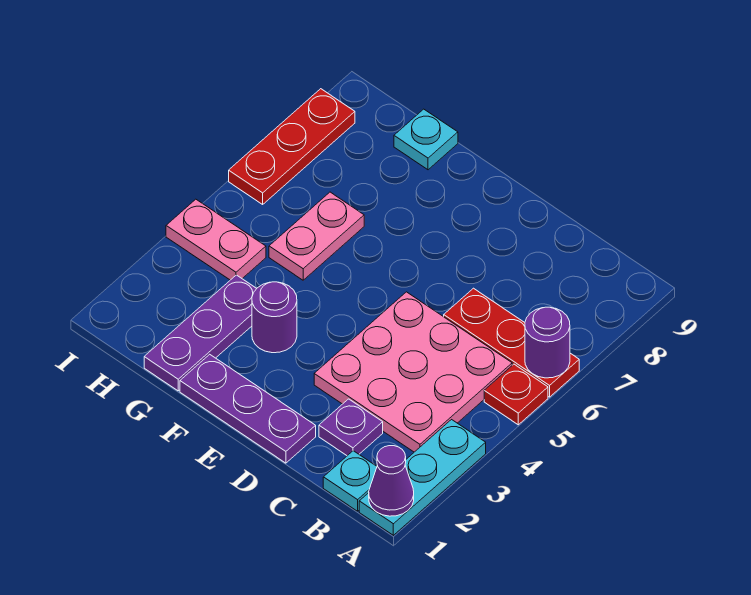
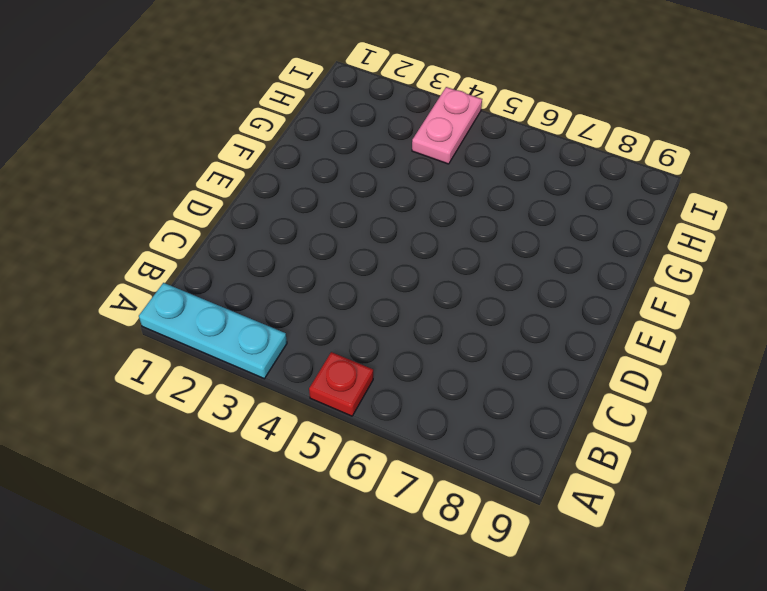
none -> red plate A6:C6 level 1
none -> cyan plate B1 level 1
none -> pink plate B3:D5 level 1

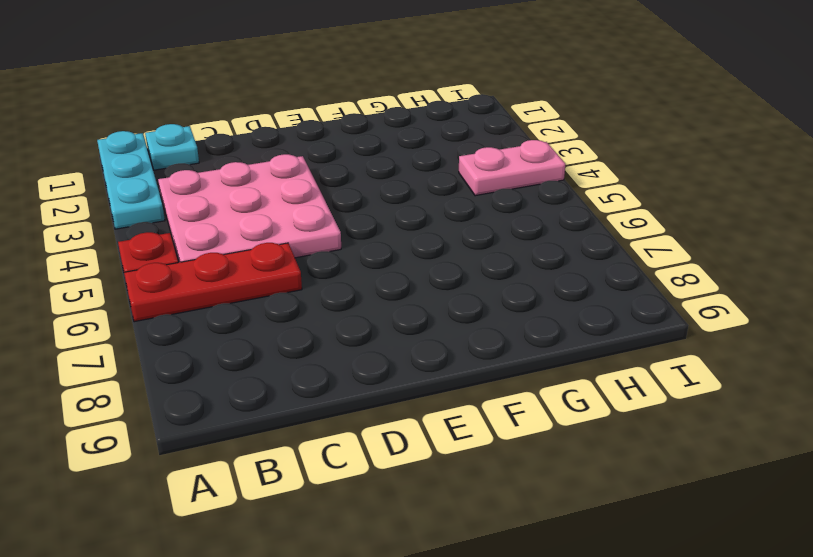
none -> purple plate C2 level 1
none -> purple plate D1:F1 level 1
none -> purple round brick F3 level 1

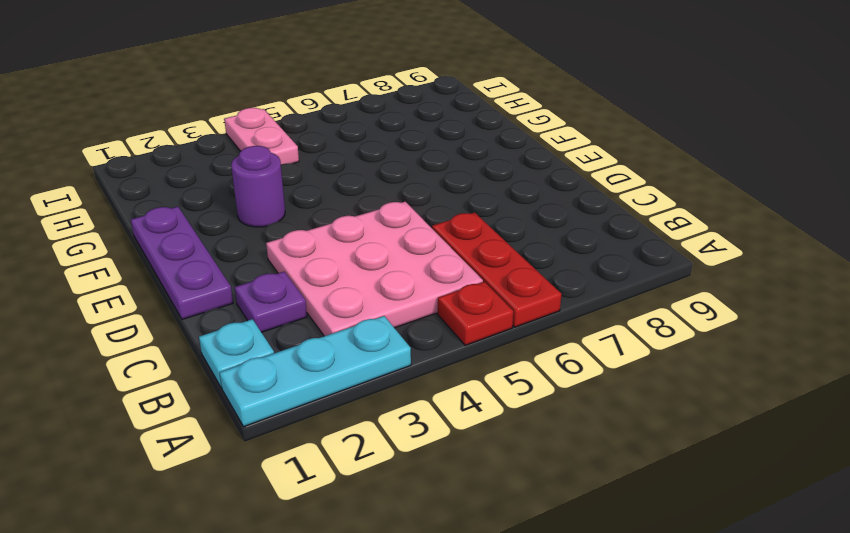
none -> purple plate G1:G3 level 1
none -> pink plate G5:G6 level 1
none -> cyan plate G9 level 1

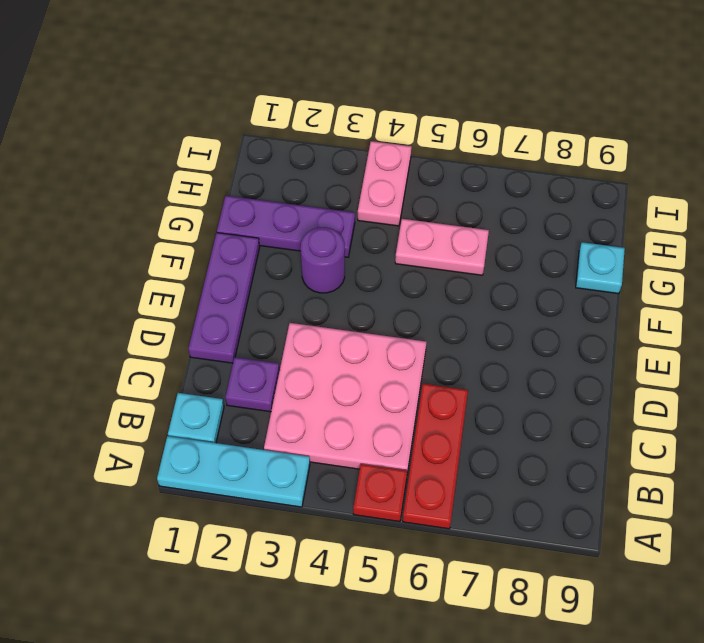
none -> red plate I6:I8 level 1
none -> purple cone A1 level 2
none -> purple round brick A6 level 2

